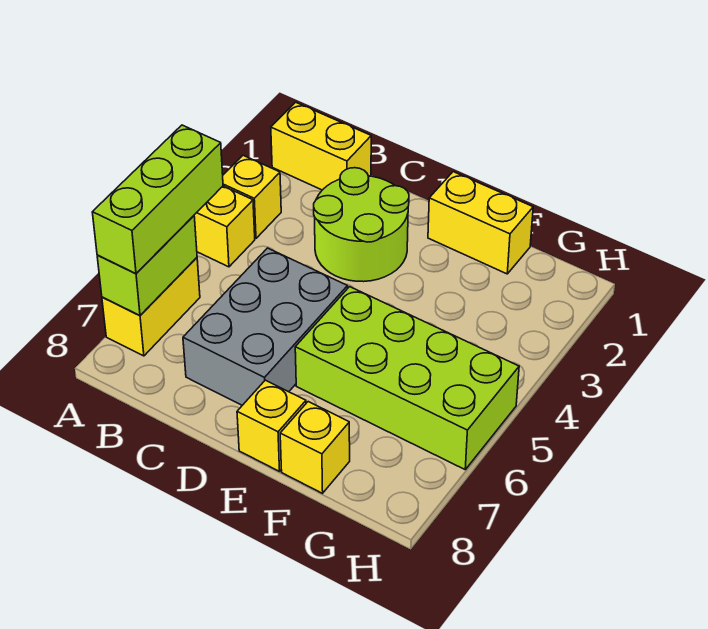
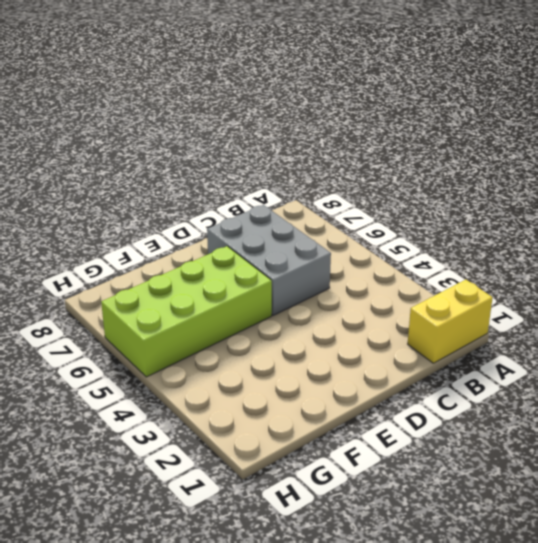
none -> yellow brick A3 level 1
none -> yellow brick A4 level 1
none -> yellow brick A6:A7 level 1

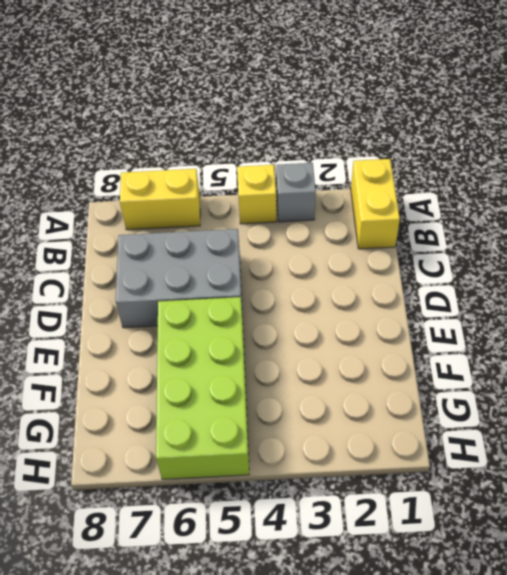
grey brick A3 level 1 -> yellow brick A3 level 1
none -> lime round brick C2:D3 level 1
none -> yellow brick E1:F1 level 1
none -> yellow brick E8 level 1

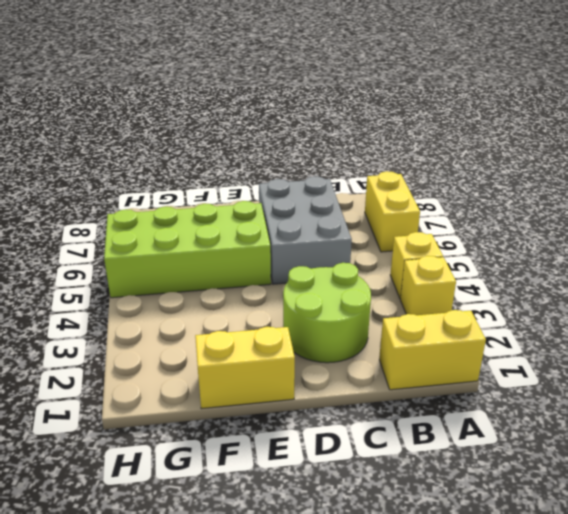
none -> yellow brick E8 level 1
none -> yellow brick F8 level 1
none -> lime brick A6:A7 level 2

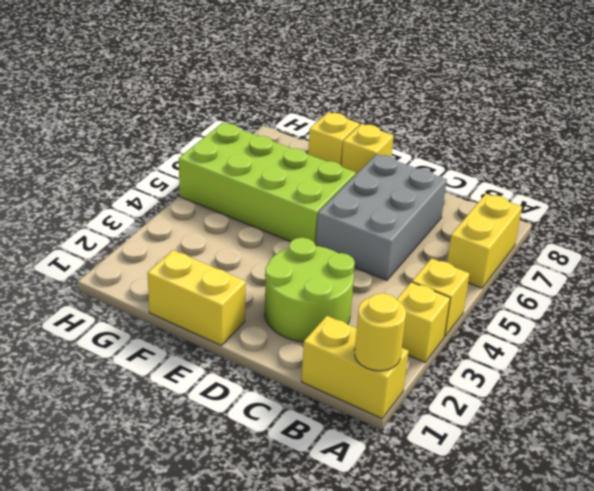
yellow round brick A1 level 2 -> none
none -> lime brick A6:A7 level 2
none -> lime brick A5:A7 level 3

